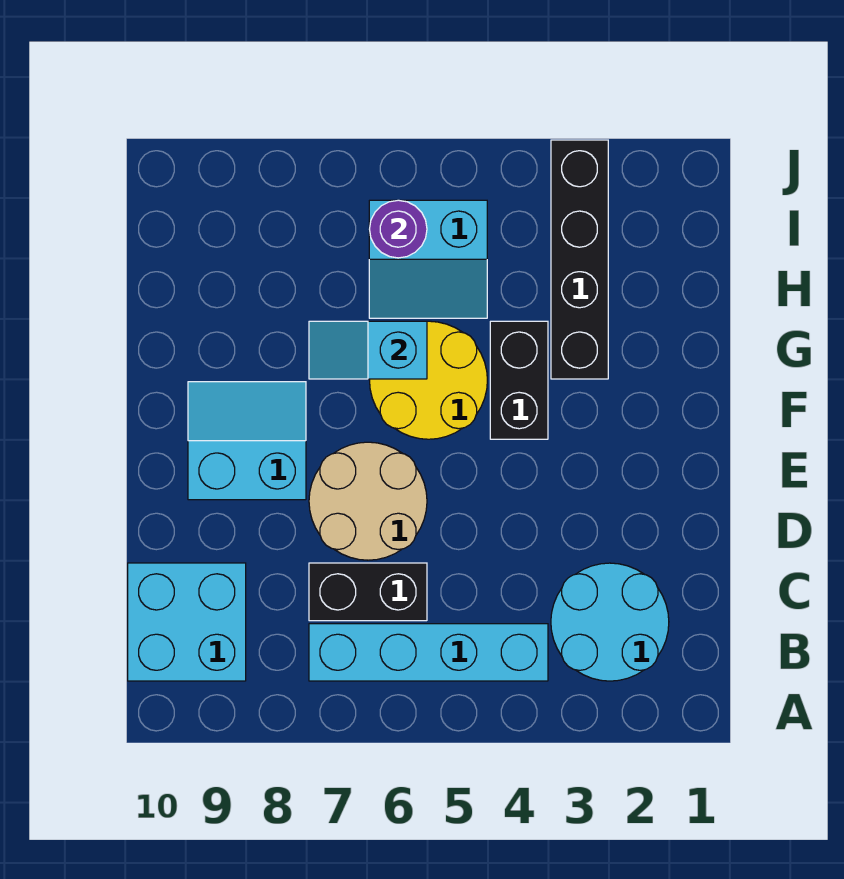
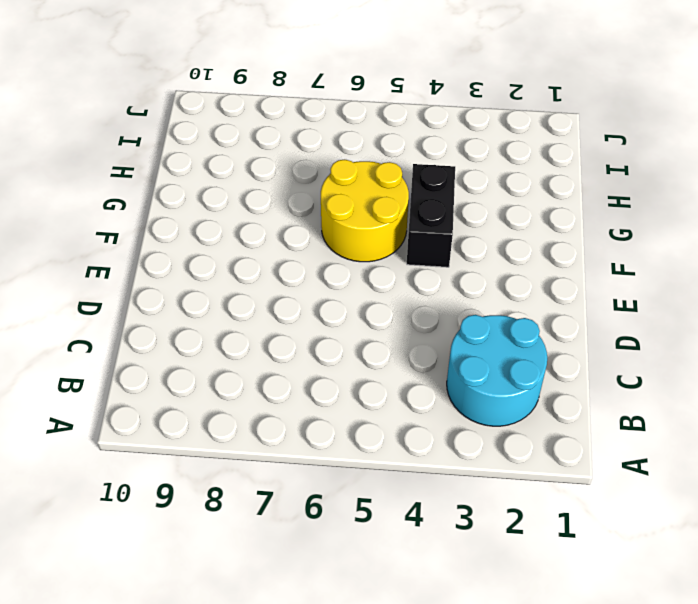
none -> cyan brick B4:B7 level 1
none -> cyan brick B9:C10 level 1
none -> black brick C6:C7 level 1

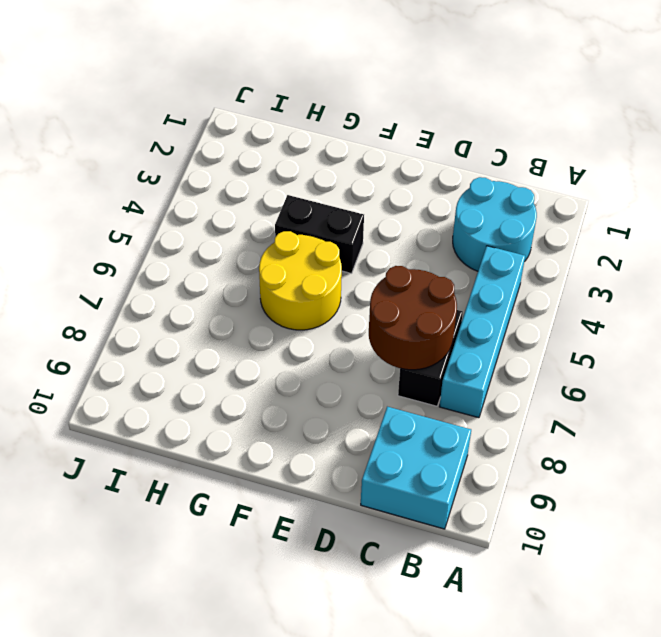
brown round brick C6:D7 level 2 -> none
none -> tan round brick D6:E7 level 1
none -> cyan slope E8:F9 level 1 top E
none -> black brick G3:J3 level 1

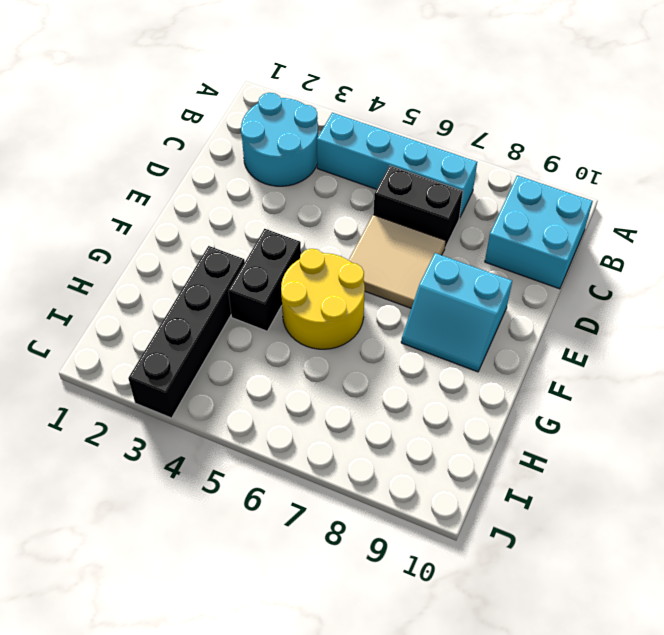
tan tile D6:E7 level 1 -> tan round brick D6:E7 level 1
none -> cyan slope H5:I6 level 1 top I
none -> cyan slope G6:G7 level 2 top 6
none -> purple round brick I6 level 2

